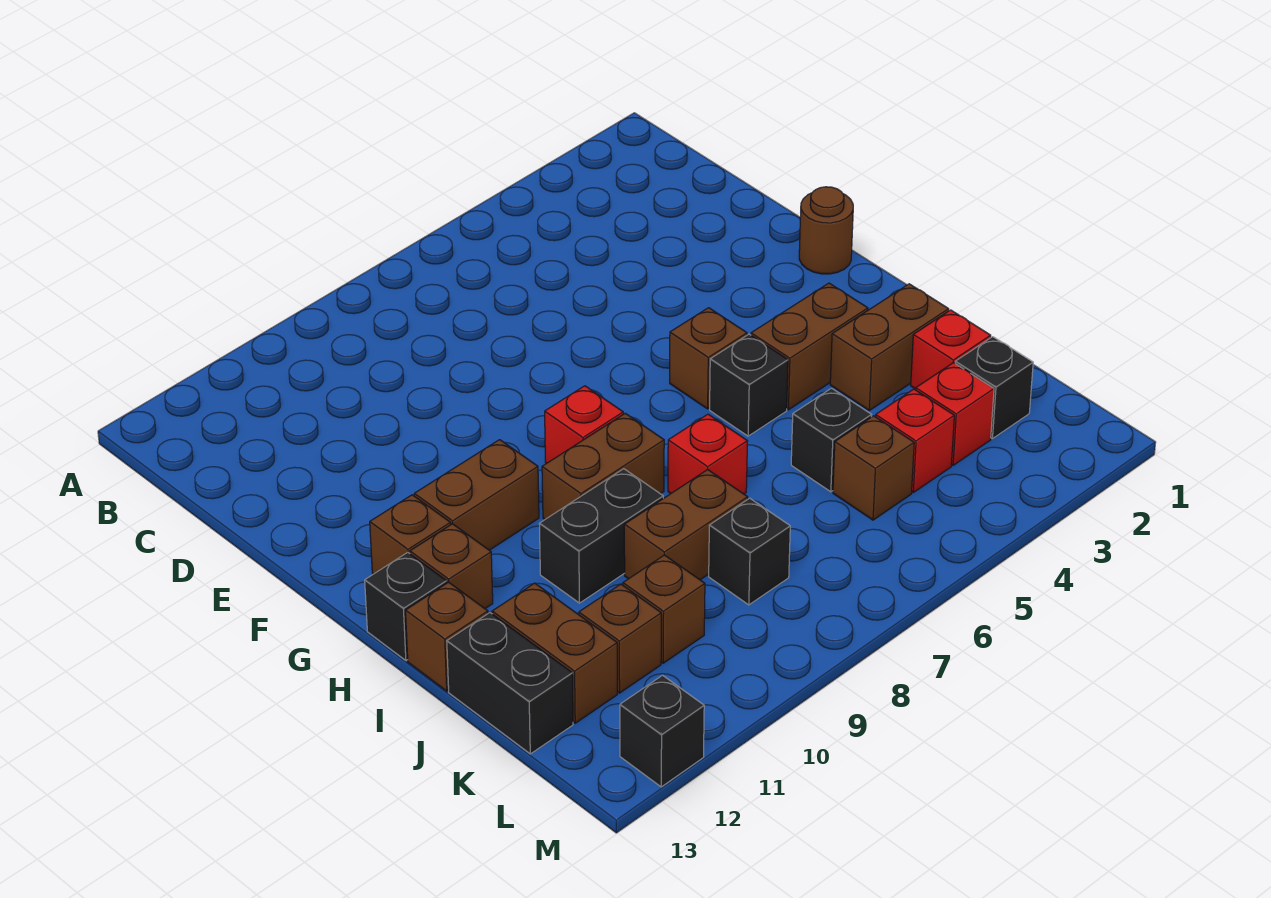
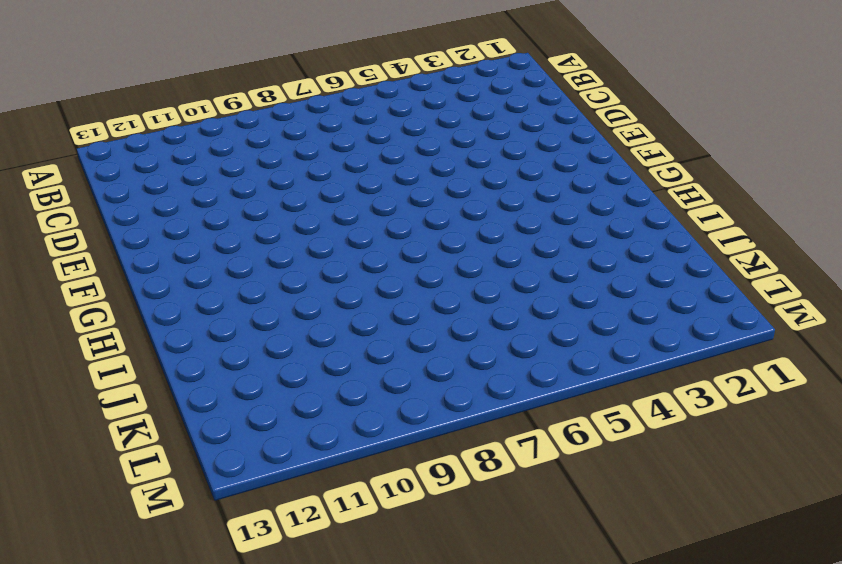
none -> brown round brick F1 level 1
none -> brown brick G5 level 1
none -> red brick G8 level 1

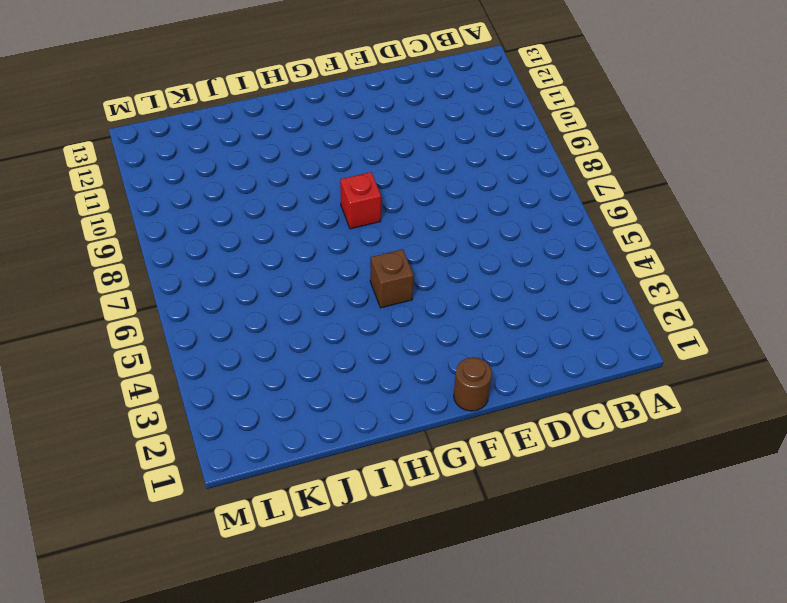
none -> brown brick G10:G11 level 1
none -> brown brick G12 level 1
none -> brown brick H3:H4 level 1

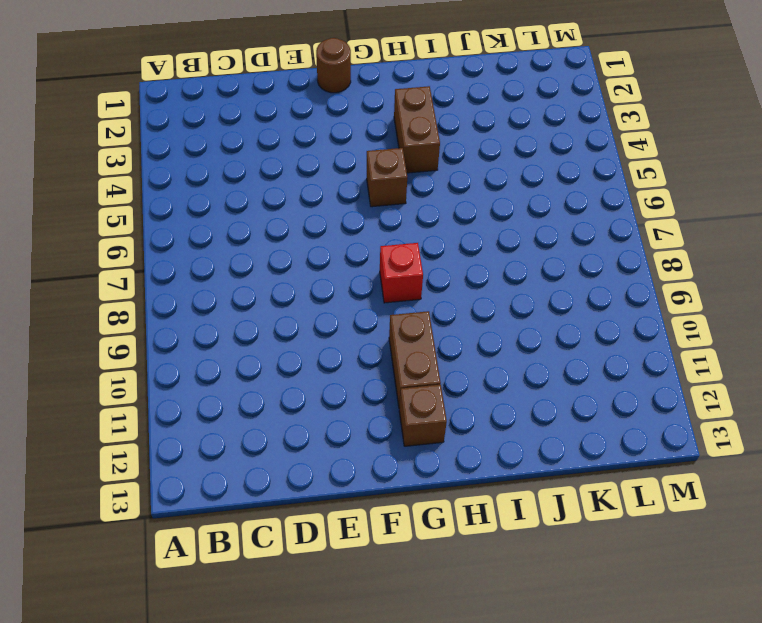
none -> black brick H5 level 1
none -> brown brick H8:H9 level 1
none -> brown brick H12 level 1

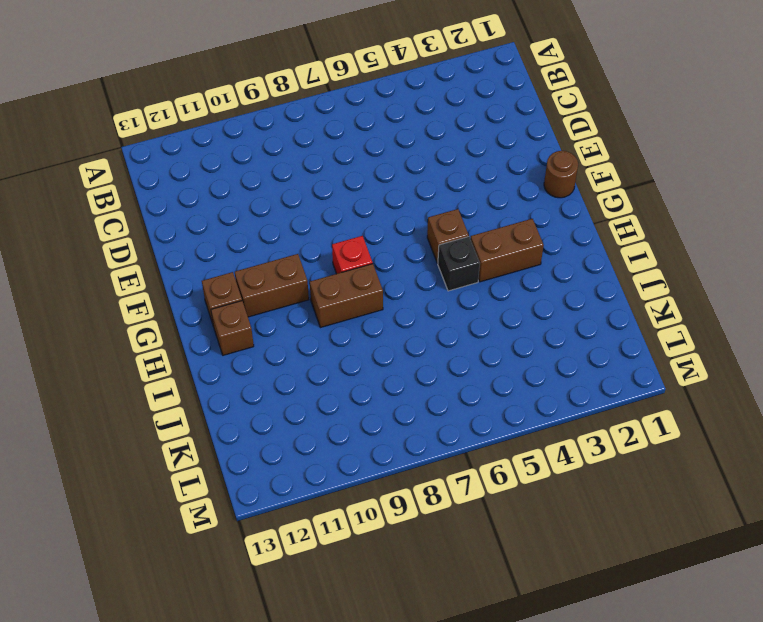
none -> black brick H13 level 1
none -> brown brick I2:I3 level 1
none -> red brick I7 level 1

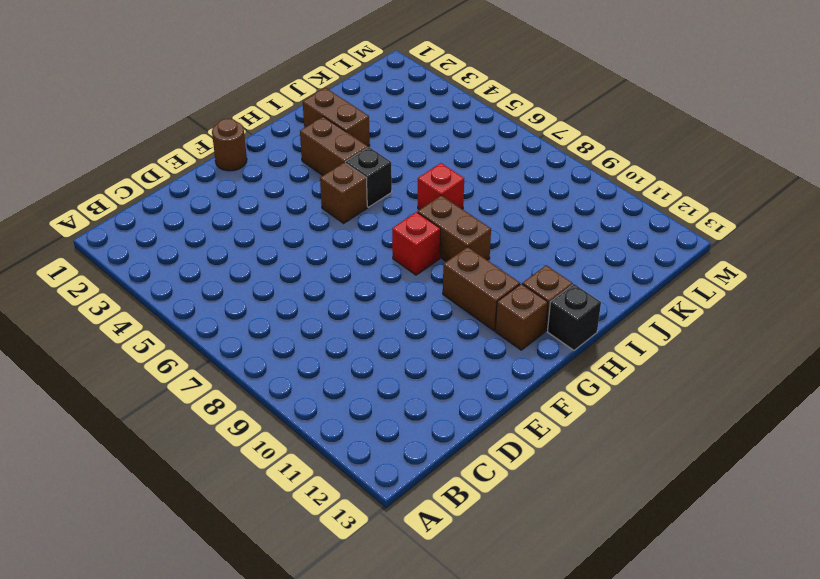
none -> black brick I9:I10 level 1
none -> brown brick I13 level 1
none -> red brick J2 level 1

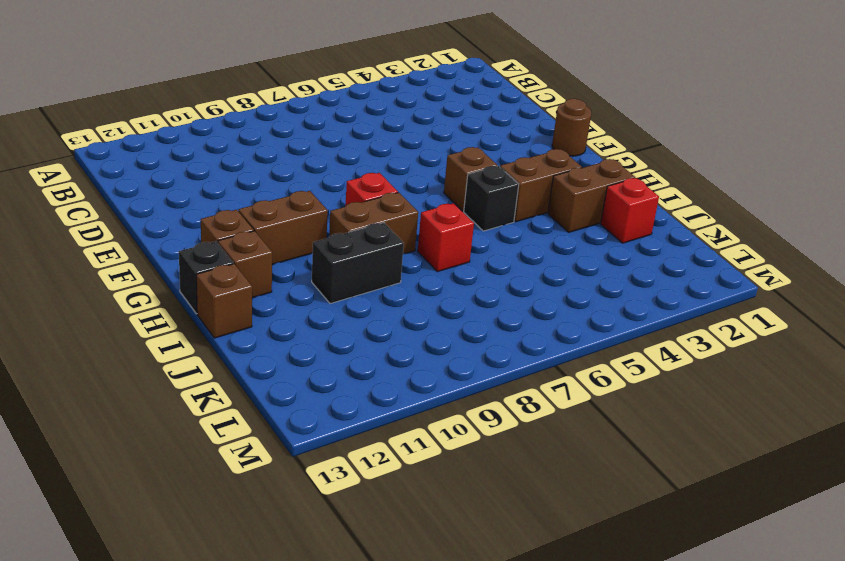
none -> black brick J5 level 1
none -> brown brick J8:J9 level 1
none -> brown brick J12:K12 level 1

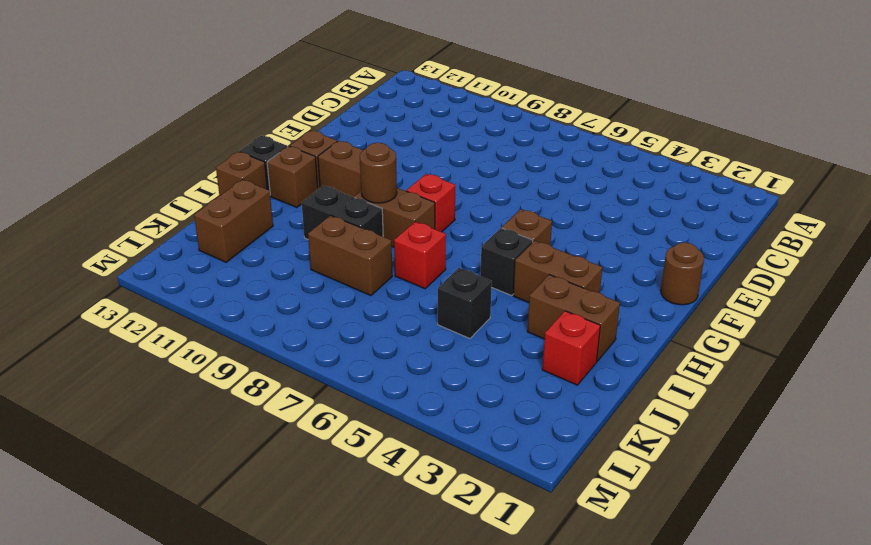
brown round brick H9 level 2 -> none
none -> black brick J13:K13 level 1
none -> black brick K2 level 1
none -> red brick K3 level 1

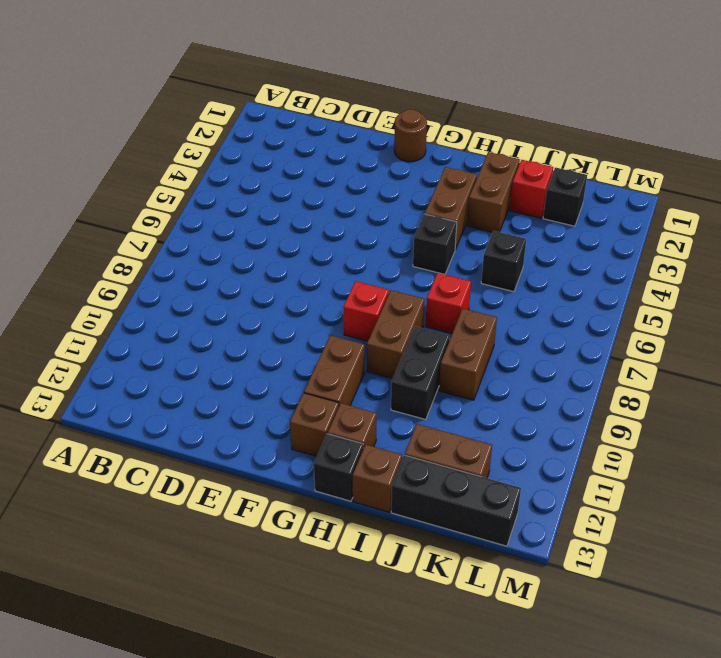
black brick J13:L13 level 1 -> black brick J13:K13 level 1
none -> brown brick G5 level 1
none -> red brick K3 level 1
none -> red brick K4 level 1

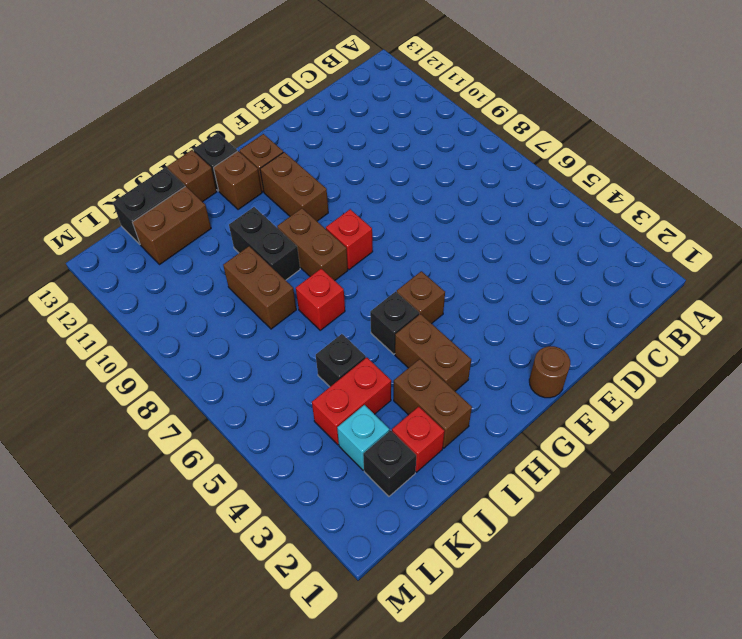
red brick J4:K4 level 1 -> red brick K4 level 1
cyan brick K3 level 1 -> red brick K3 level 1
none -> brown brick K5 level 1
none -> black brick K8 level 1
none -> brown brick K10 level 1

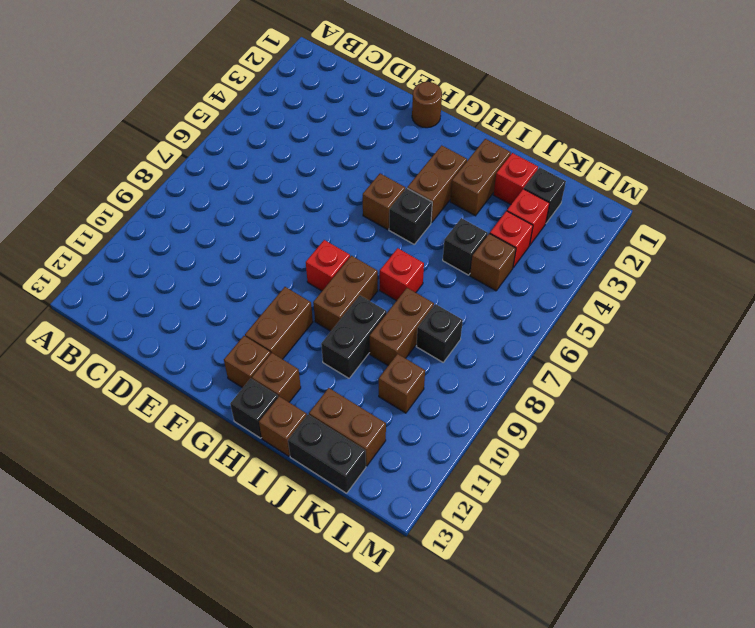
none -> brown brick K11 level 1
none -> black brick M12 level 1

